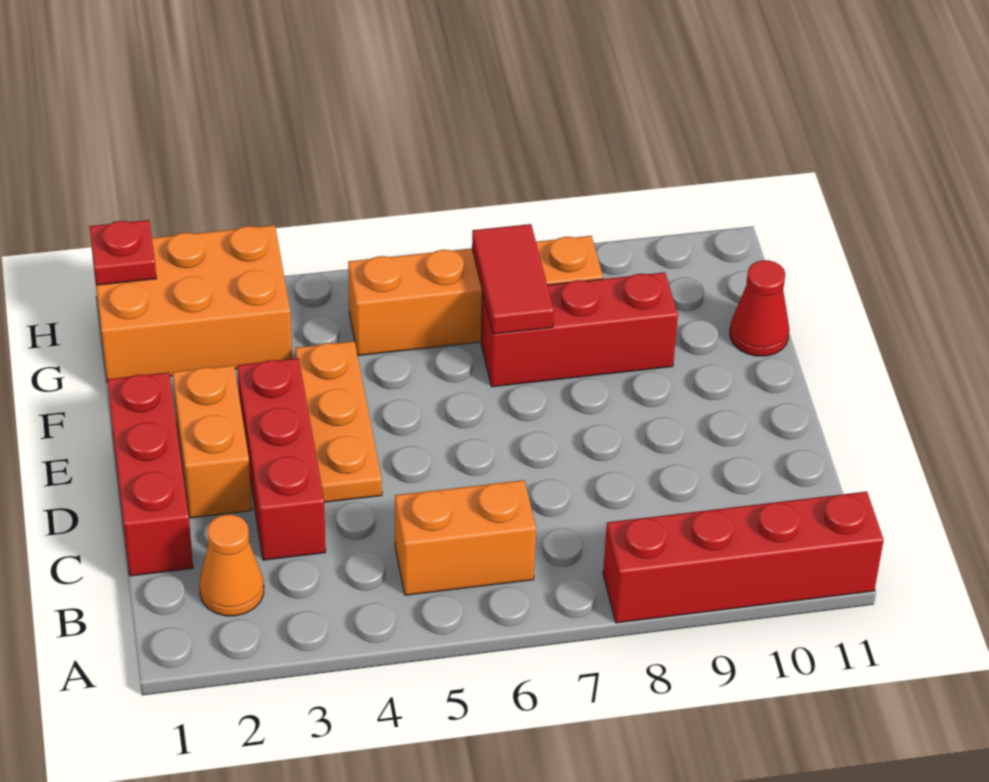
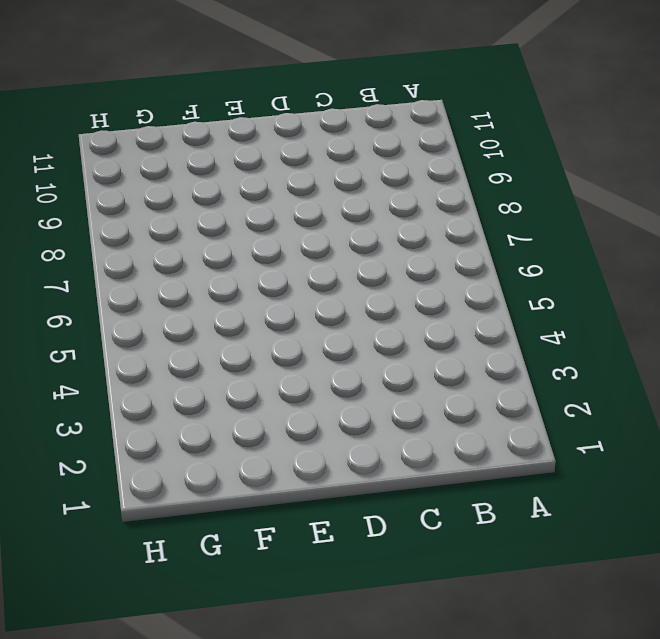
none -> red brick A8:A11 level 1
none -> orange cone B2 level 1
none -> orange brick B5:B6 level 1

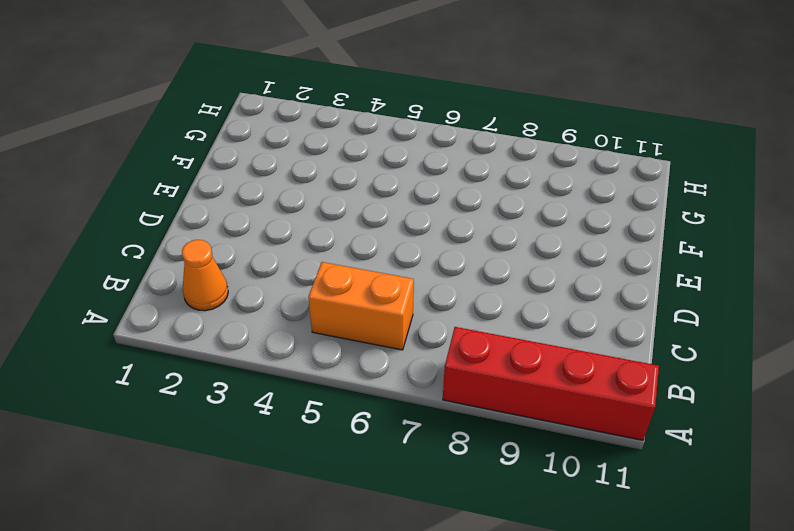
none -> red brick C1:E1 level 1
none -> red brick C3:E3 level 1
none -> orange brick D2:E2 level 1

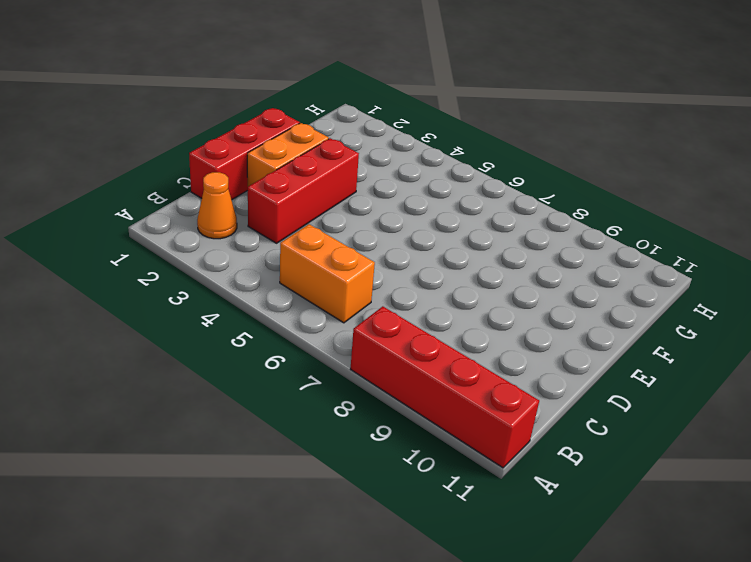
none -> orange plate D4:F4 level 1
none -> red brick F7:F9 level 1
none -> red cone F11 level 1

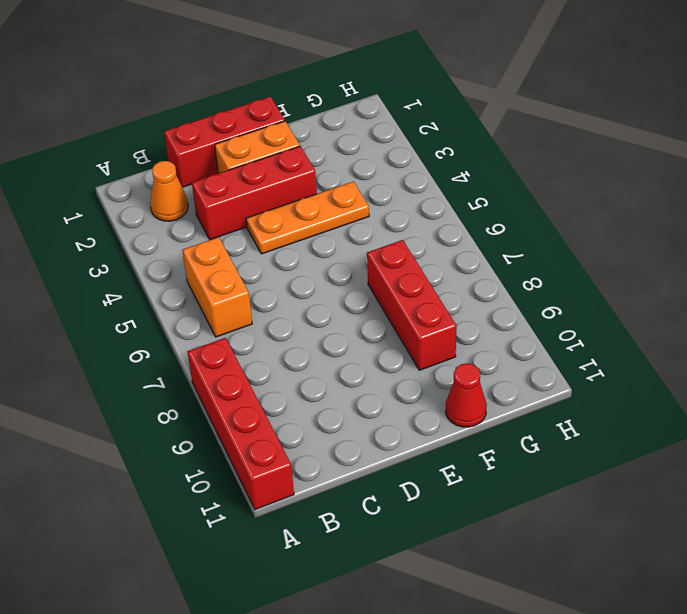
none -> orange brick G1:H3 level 1
none -> orange brick G5:G8 level 1
none -> red tile F7:G7 level 2

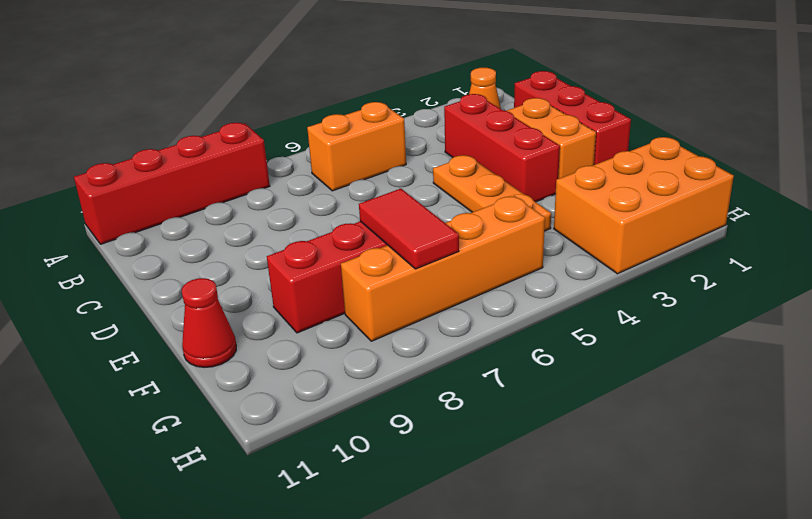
none -> red plate H1 level 2

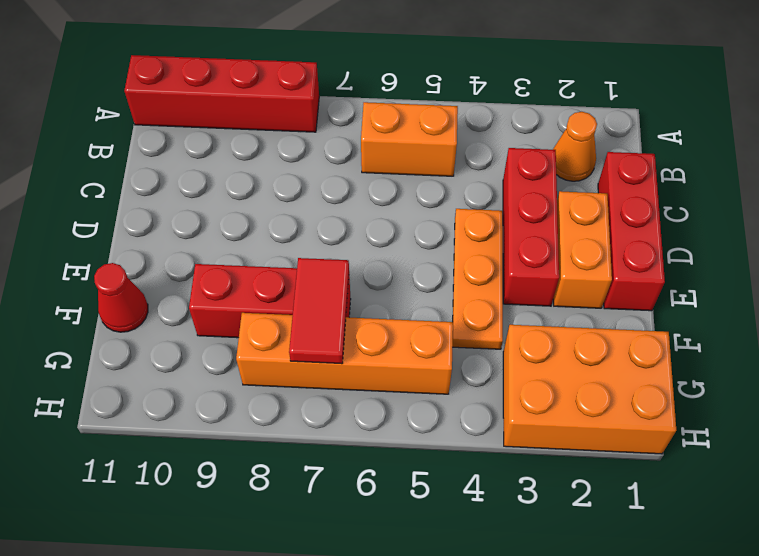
none -> red plate H1 level 2

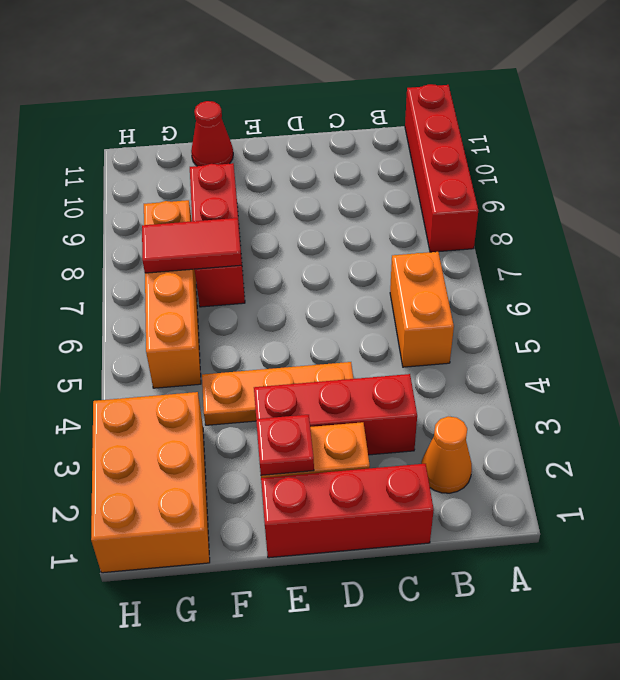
red plate E2 level 2 -> red plate H1 level 2

